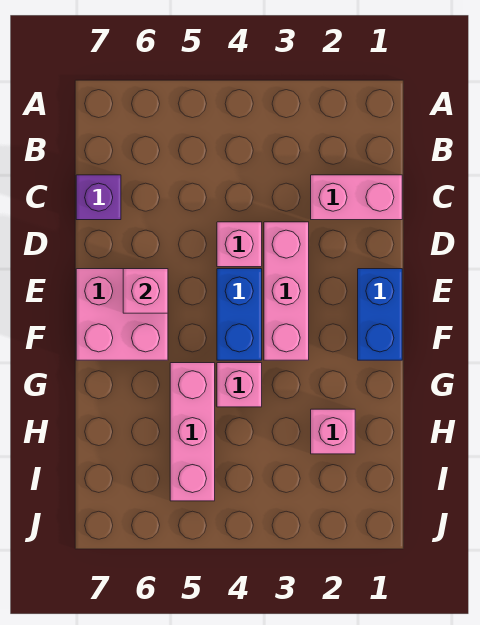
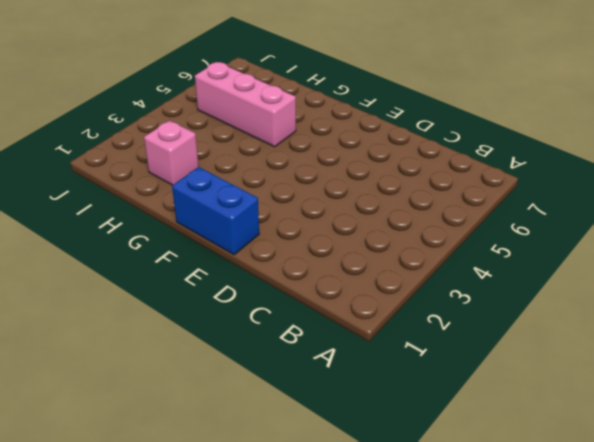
none -> pink brick C1:C2 level 1
none -> purple brick C7 level 1

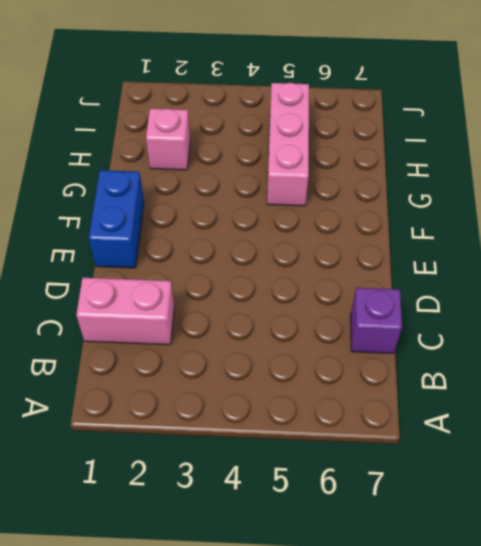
none -> pink brick D3:F3 level 1
none -> pink brick D4 level 1

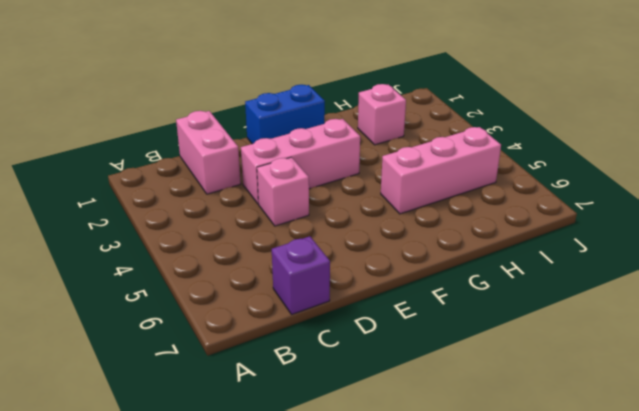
none -> blue brick E4:F4 level 1
none -> pink brick E6:F7 level 1

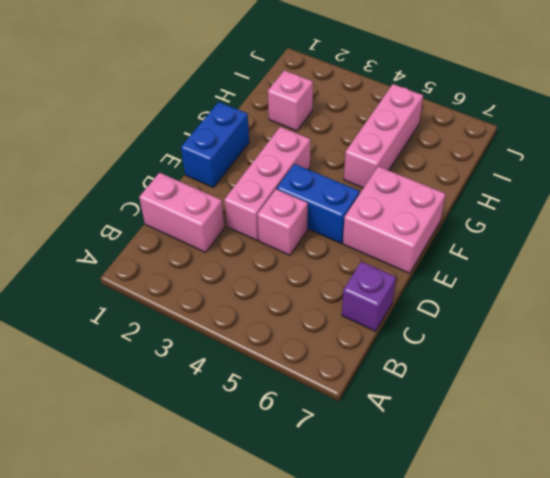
blue brick E4:E5 level 1 -> blue brick E4:F4 level 1
none -> pink brick G4 level 1
none -> pink brick E6 level 2

